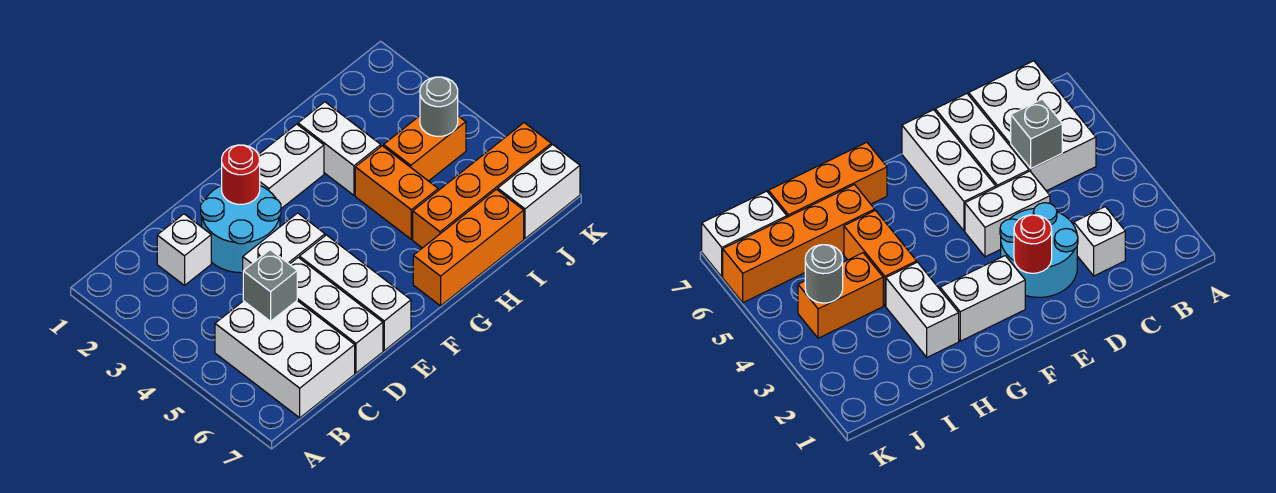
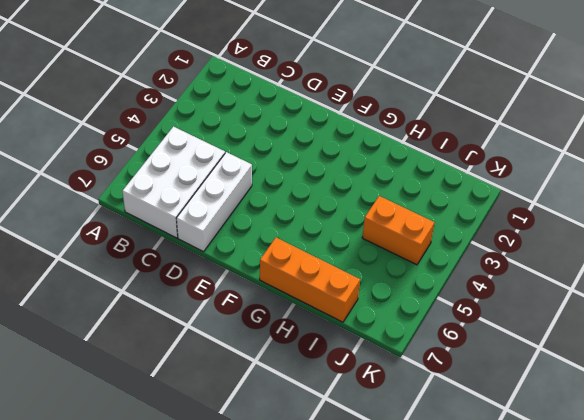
none -> white brick C2 level 1
none -> cyan round brick D2:E3 level 1
none -> white brick D4:E4 level 1

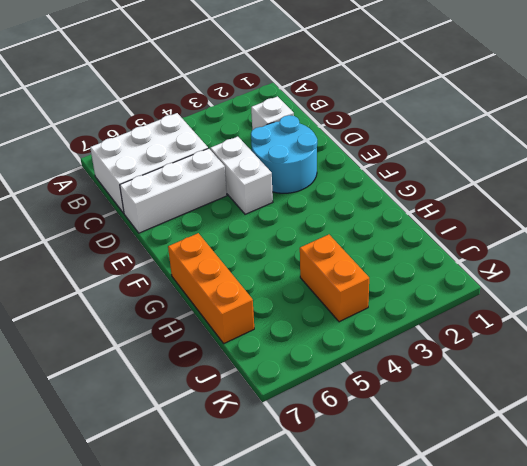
none -> white brick E5:E7 level 1
none -> white brick F2:G2 level 1
none -> white brick H2:H3 level 1

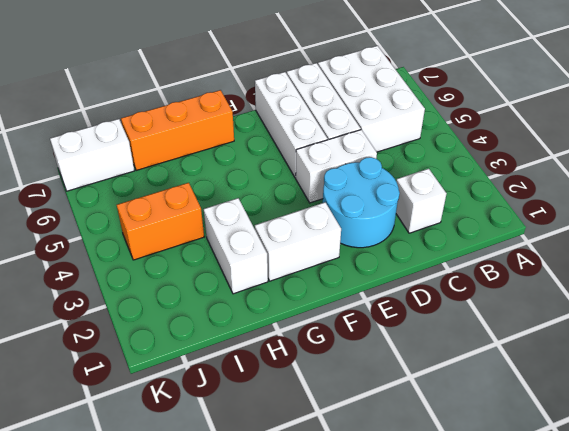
none -> orange brick H4:H5 level 1
none -> orange brick H6:K6 level 1
none -> grey brick C5 level 2

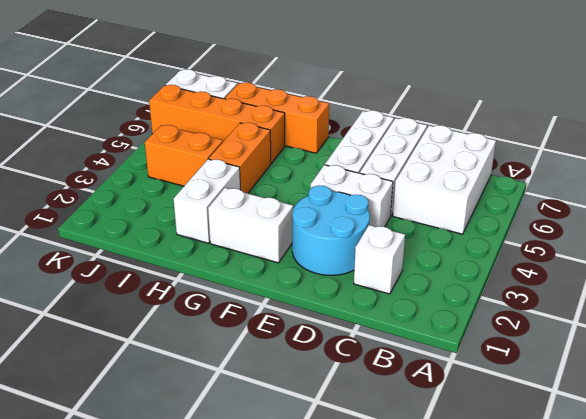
none -> grey brick C5 level 2
none -> red round brick E2 level 2
none -> grey round brick J4 level 2

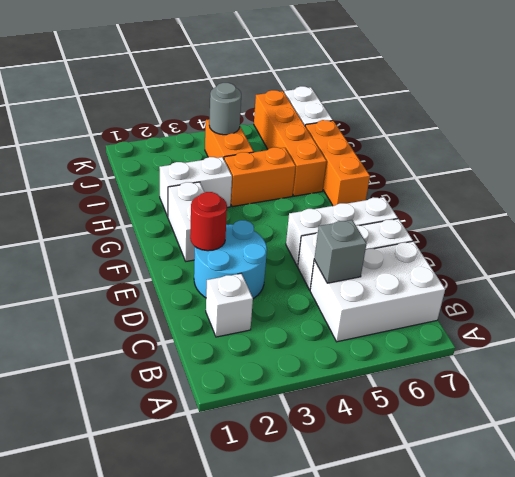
none -> white brick D4:E4 level 1

